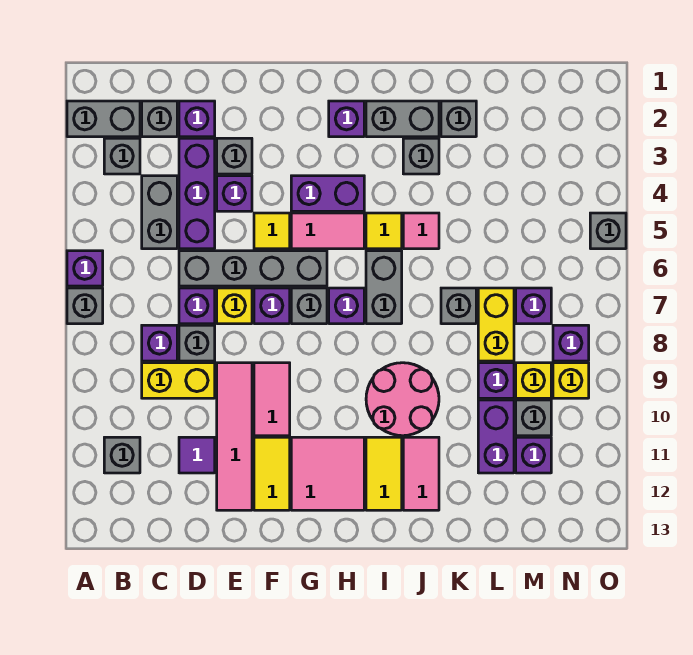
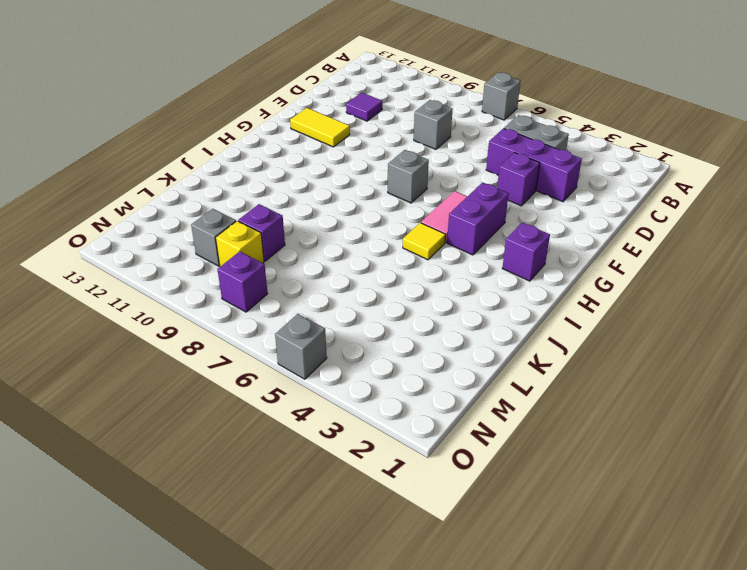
none -> grey brick A2:B2 level 1
none -> purple brick A6 level 1
none -> grey brick B3 level 1
none -> grey brick B11 level 1

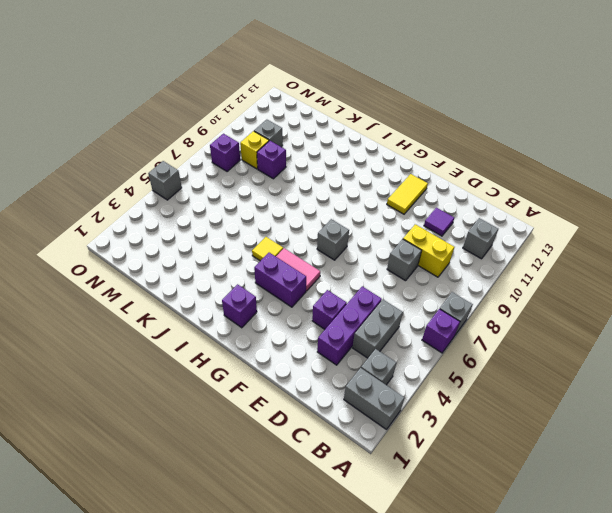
none -> grey brick C2 level 1
none -> purple brick C8 level 1
none -> purple brick D2 level 1
none -> grey brick D6:G6 level 1

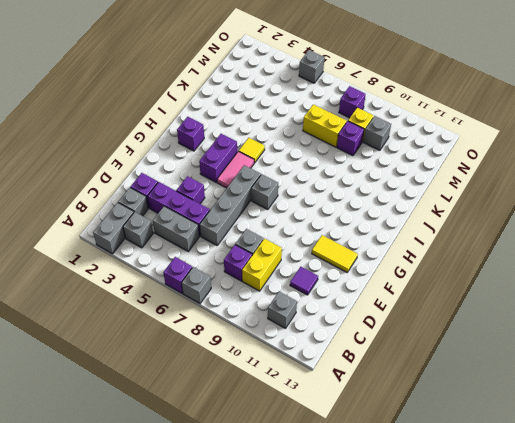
none -> purple brick D7 level 1
none -> grey brick E3 level 1
none -> yellow brick E7 level 1
none -> pink tile E9:E12 level 1

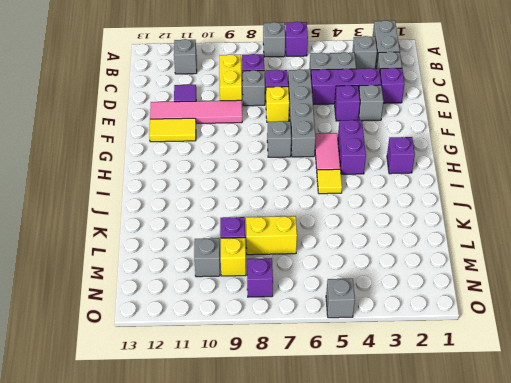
none -> yellow tile F5 level 1
none -> purple brick F7 level 1
none -> pink tile F9:F10 level 1
none -> pink tile G11:H12 level 1

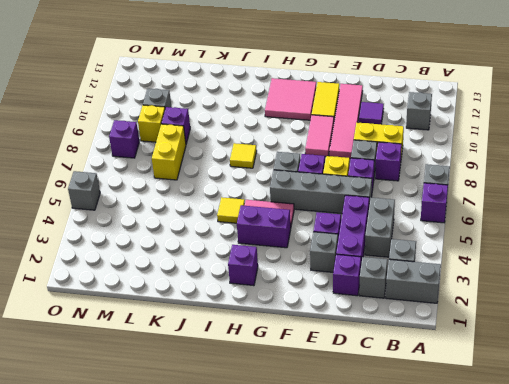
yellow tile I8 level 1 -> yellow tile F5 level 1
none -> purple brick H7 level 1
none -> grey brick I2:J2 level 1
none -> grey brick I6:I7 level 1
none -> pink round brick I9:J10 level 1

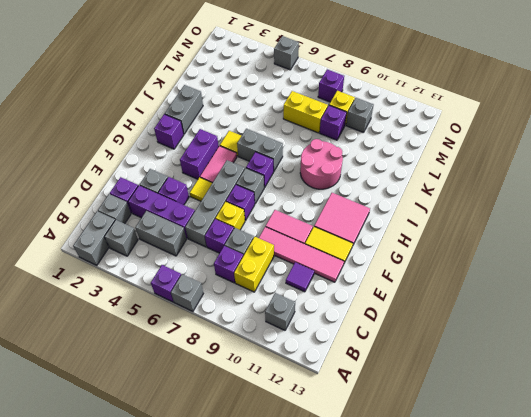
none -> yellow tile I11:I12 level 1
none -> grey brick J3 level 1
none -> pink tile J5 level 1
none -> pink tile J11:J12 level 1

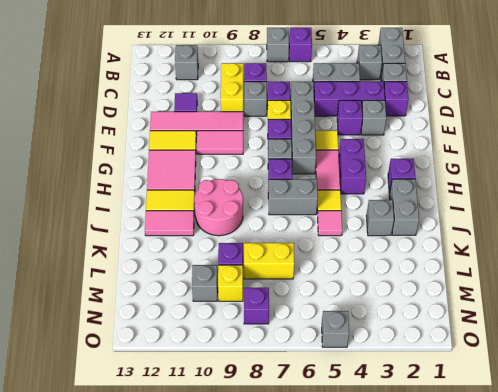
none -> grey brick K2 level 1
none -> grey brick K7 level 1
none -> purple brick L10:L11 level 1
none -> purple brick M7 level 1

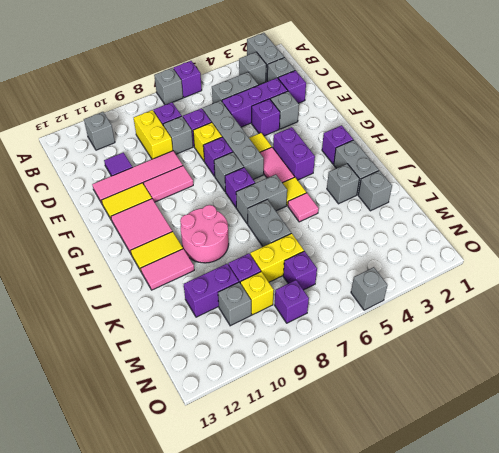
grey brick J7:K7 level 1 -> grey brick K7 level 1
none -> purple brick M11 level 1
none -> yellow brick N9 level 1

